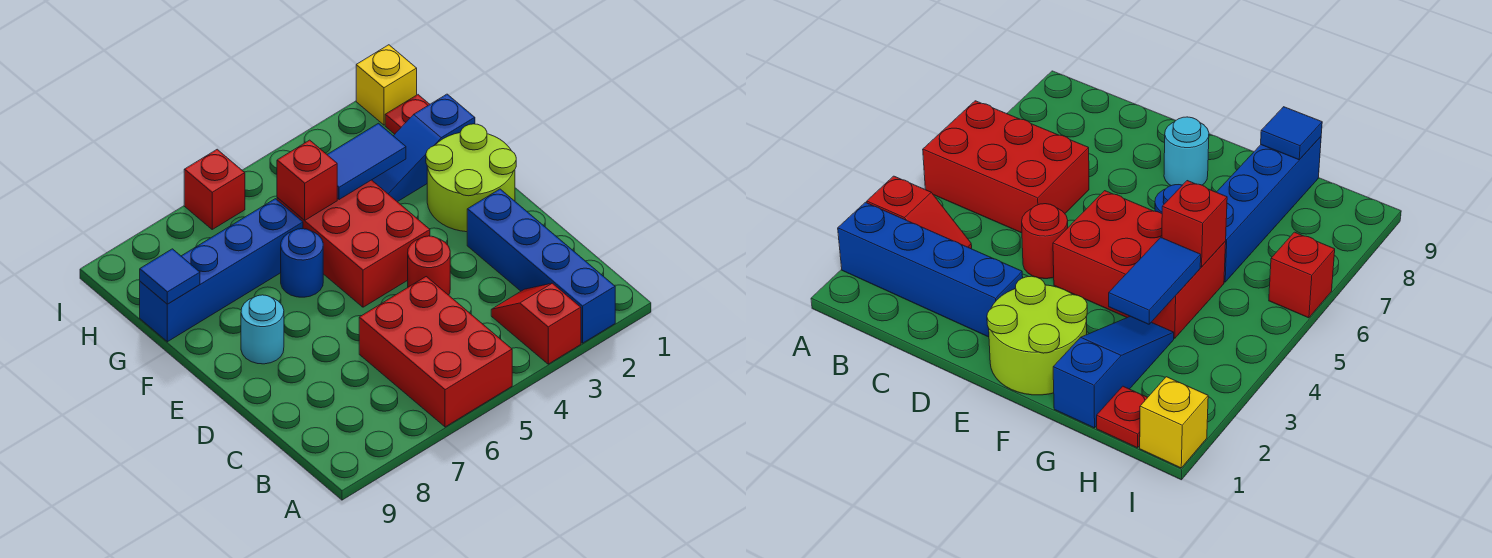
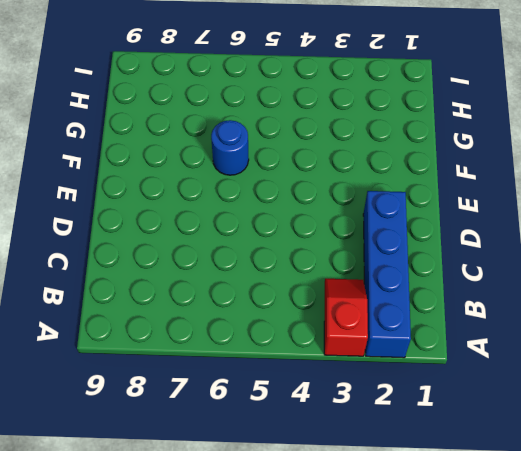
none -> red brick A5:C6 level 1
none -> red round brick D4 level 1
none -> lime round brick E1:F2 level 1

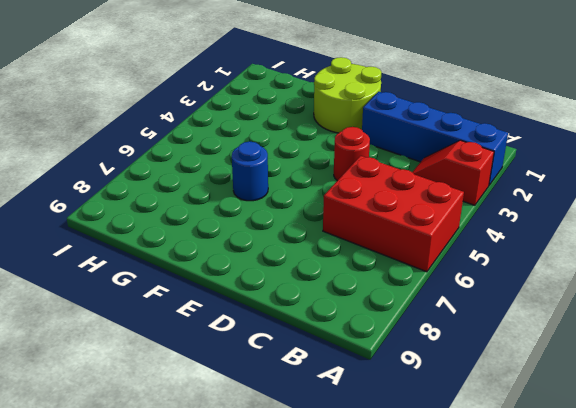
none -> red brick E4:G5 level 1
none -> cyan round brick E8 level 1
none -> blue slope G1:G3 level 1 top 1

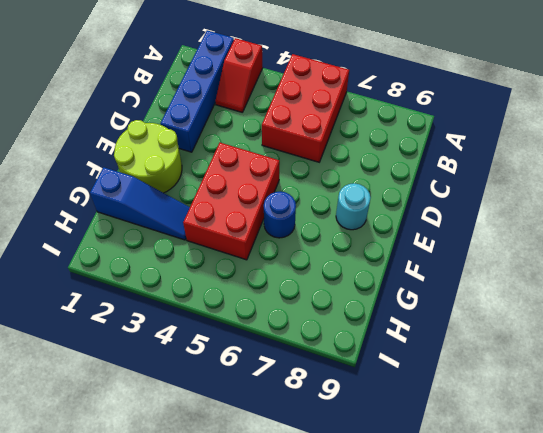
none -> red round brick D4 level 1
none -> blue brick G6:G9 level 1
none -> red plate H1 level 1

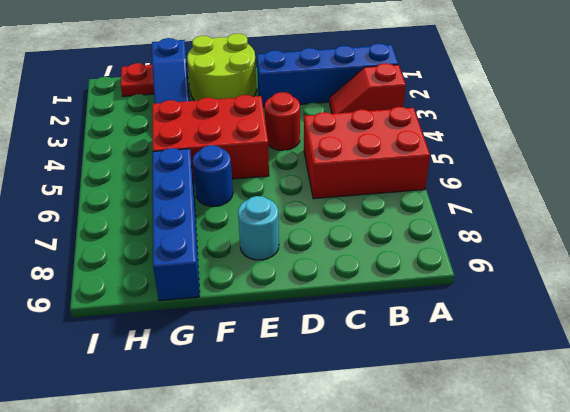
none -> yellow brick I1 level 1
none -> red brick I6 level 1
none -> blue tile G3:G4 level 2

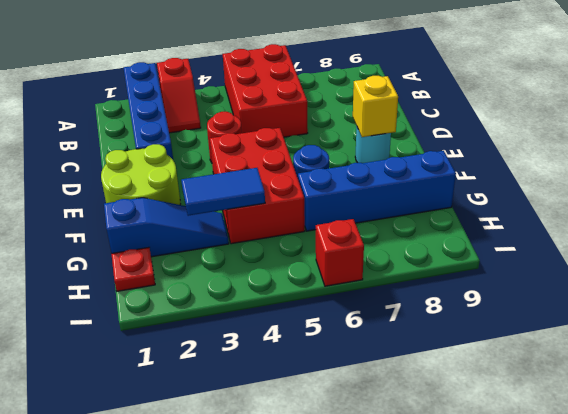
yellow brick E8 level 2 -> yellow brick I1 level 1
none -> red brick G5 level 2
none -> blue tile G9 level 2

